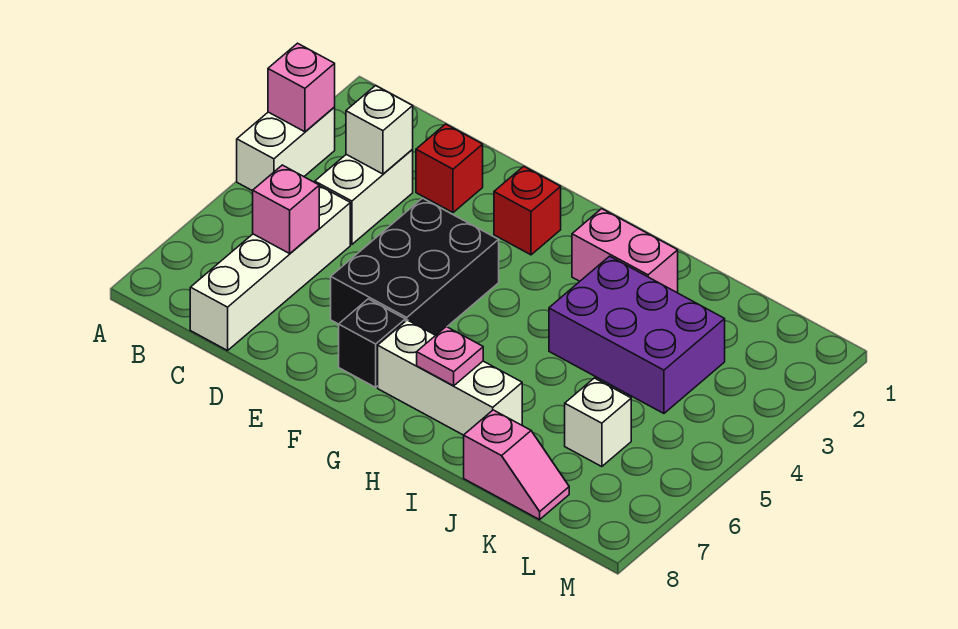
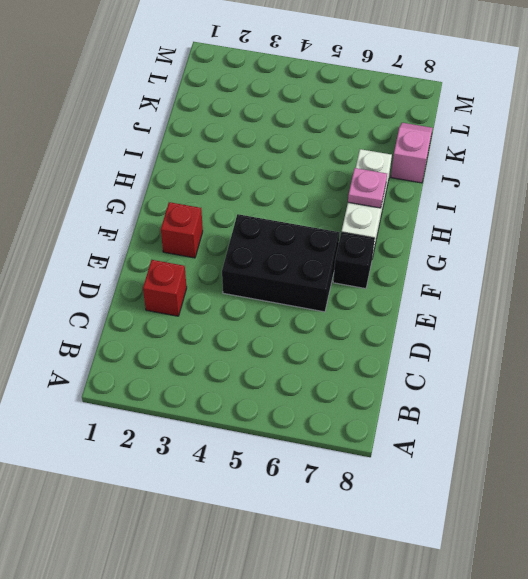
none -> white brick A3:A4 level 1
none -> white brick C3:C4 level 1
none -> white brick C5:C8 level 1

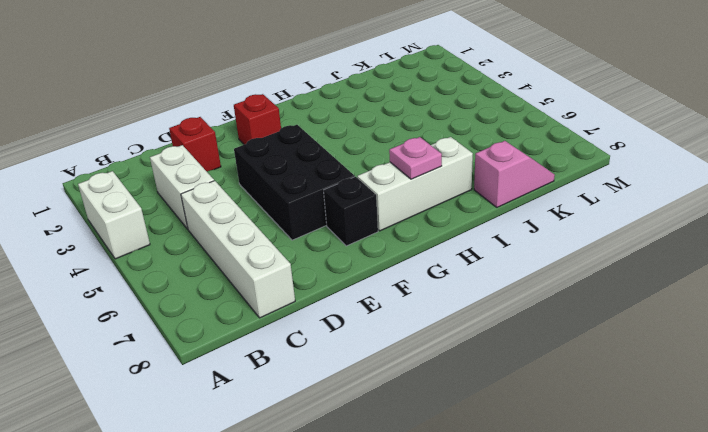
none -> pink brick H2:I2 level 1
none -> purple brick I3:K4 level 1
none -> white brick K6 level 1

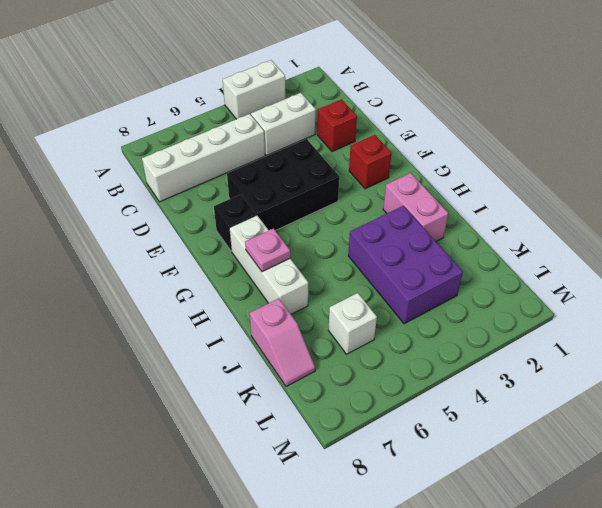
none -> pink brick A3 level 2
none -> white brick C3 level 2
none -> pink brick C6 level 2

